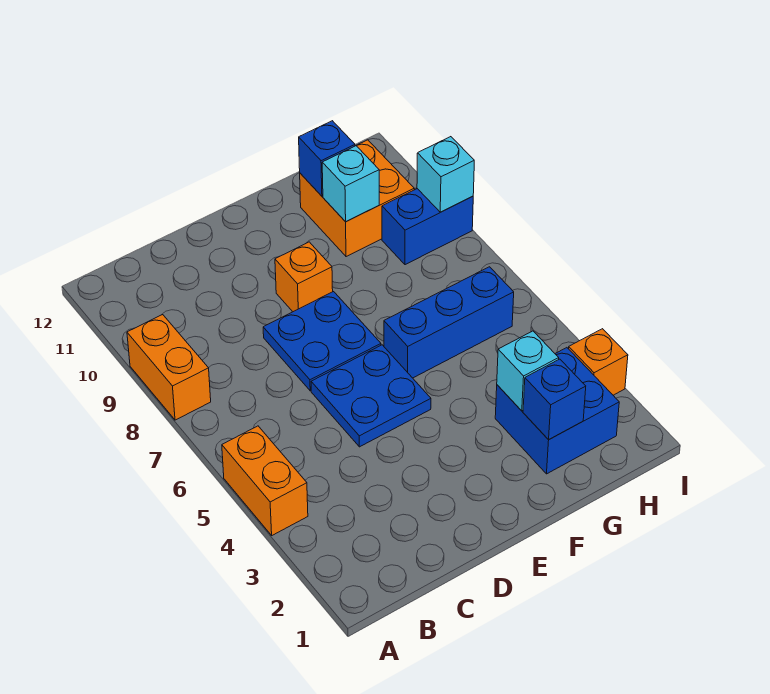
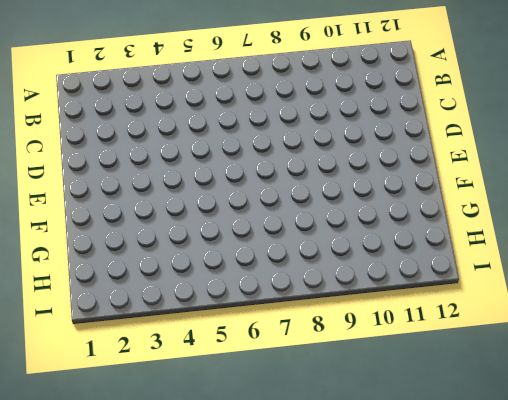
none -> orange brick A4:A5 level 1
none -> orange brick A8:A9 level 1
none -> blue plate D5:E6 level 1

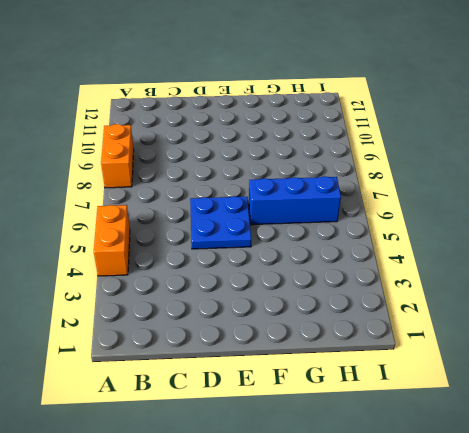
none -> blue plate D7:E8 level 1
none -> orange brick E9 level 1
none -> blue brick G2:H3 level 1

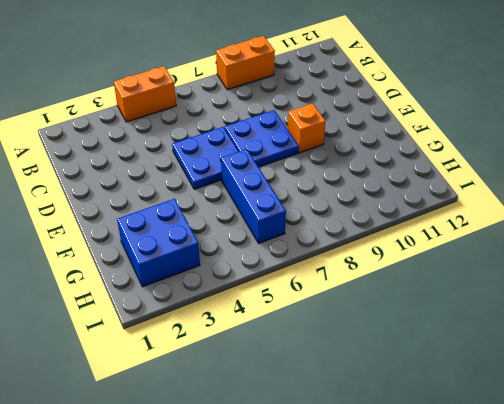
none -> orange brick G10:H11 level 1
none -> blue brick H9:I9 level 1
none -> orange brick I3 level 1

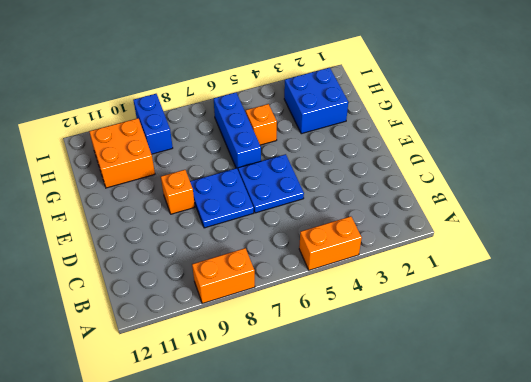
orange brick G5 level 1 -> orange brick I3 level 1
none -> blue brick G2 level 2
none -> cyan brick G3 level 2
none -> cyan brick G10 level 2

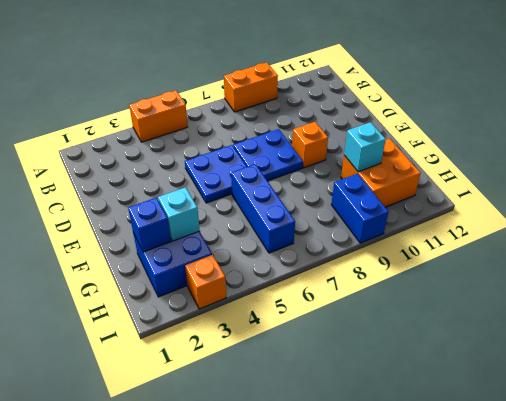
none -> blue brick G11 level 2
none -> cyan brick I9 level 2

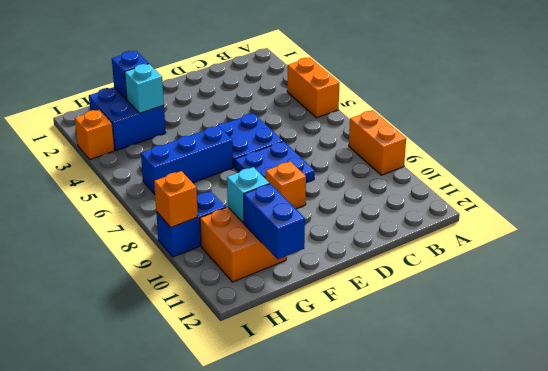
blue brick G11:G12 level 2 -> blue brick G11 level 2
orange brick I9 level 2 -> cyan brick I9 level 2

